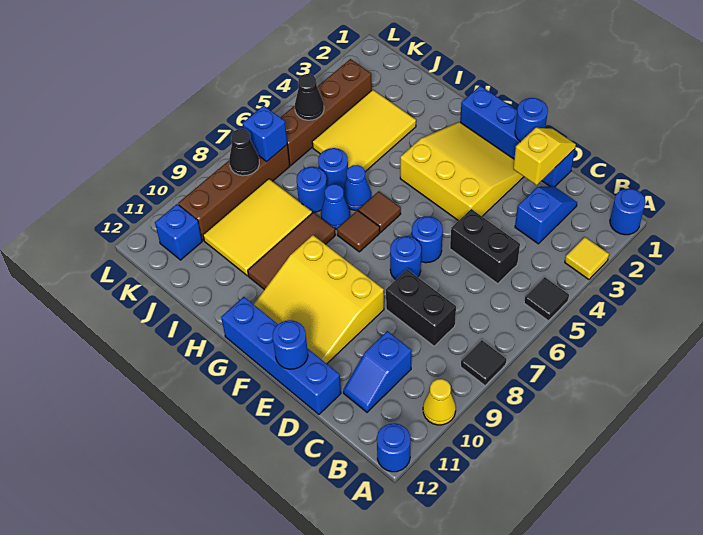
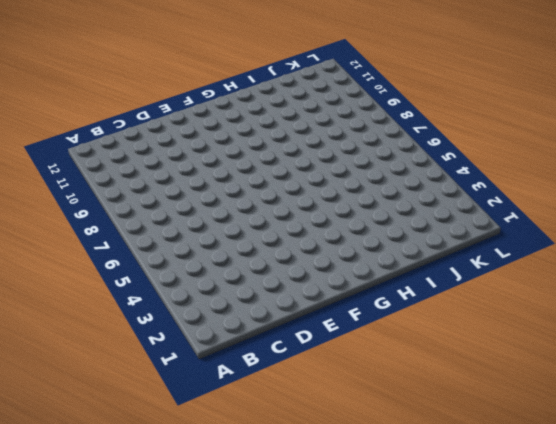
none -> blue round brick A1 level 1
none -> yellow tile A3 level 1
none -> black tile A5 level 1
none -> black tile A8 level 1

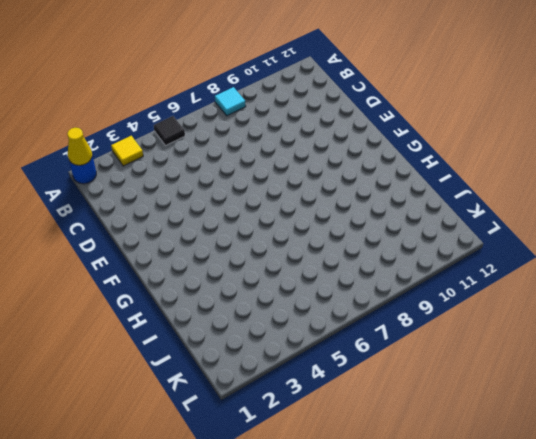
yellow cone A1 level 2 -> yellow cone A10 level 1
cyan tile A8 level 1 -> black tile A8 level 1
none -> blue round brick A12 level 1
none -> blue slope C2:C3 level 1 top 3
none -> black brick C5:D5 level 1
none -> black brick C8:D8 level 1

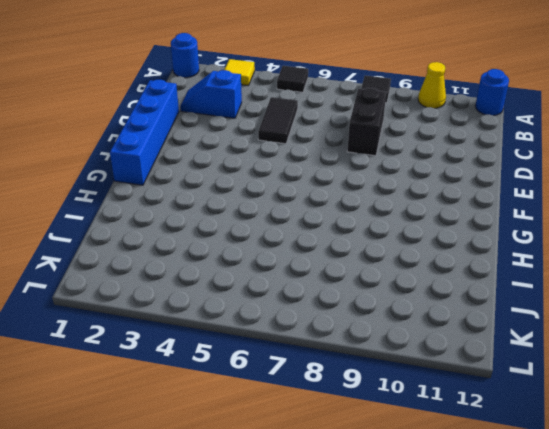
black tile C5:D5 level 1 -> black brick C5:D5 level 1
none -> blue slope C10:C11 level 1 top 10
none -> blue brick D12:G12 level 1
none -> yellow slope E2:G4 level 1 top 4
none -> blue round brick E6 level 1

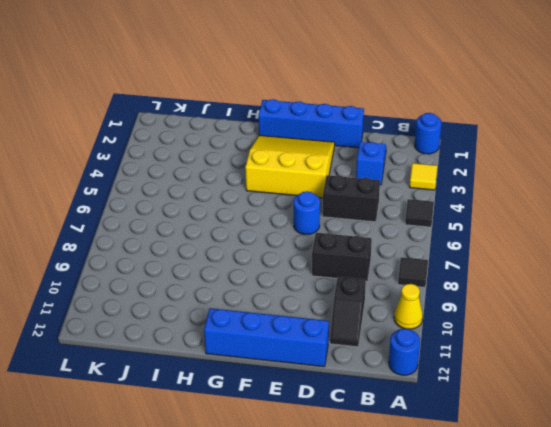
black slope C10:C11 level 1 top 10 -> blue slope C10:C11 level 1 top 10
none -> blue round brick E7 level 1
none -> yellow slope E9:G11 level 1 top 9
none -> brown tile G6 level 1
none -> brown tile G7 level 1

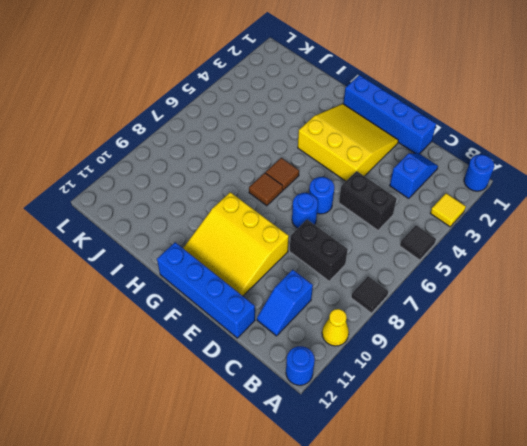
none -> blue cone H6 level 1
none -> blue cone H7 level 1
none -> brown tile H8:H10 level 1
none -> yellow tile I3:J5 level 1

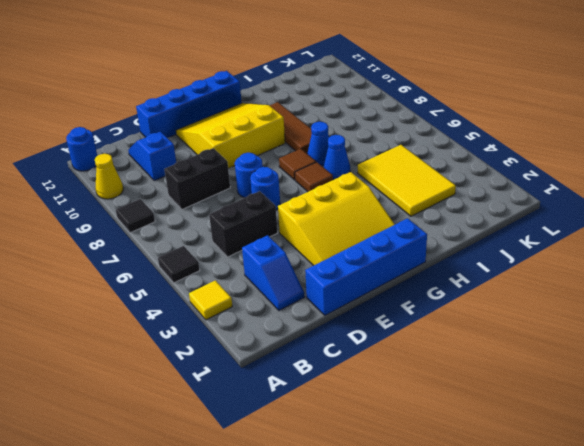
none -> blue round brick A1 level 1
none -> blue round brick I6 level 1
none -> blue round brick I7 level 1
none -> yellow tile I8:J10 level 1

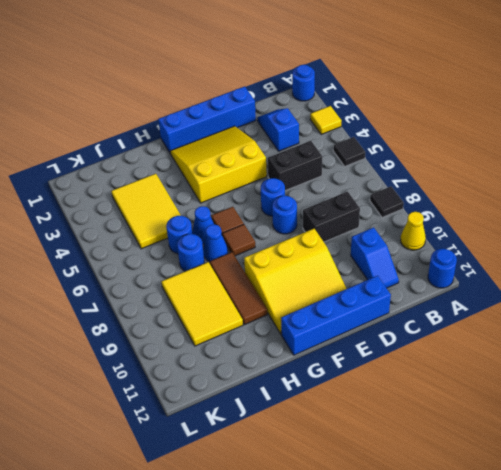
none -> brown brick K3:K6 level 1
none -> brown brick K7:K10 level 1
none -> blue brick K11 level 1
none -> yellow slope D1:D2 level 2 top 2

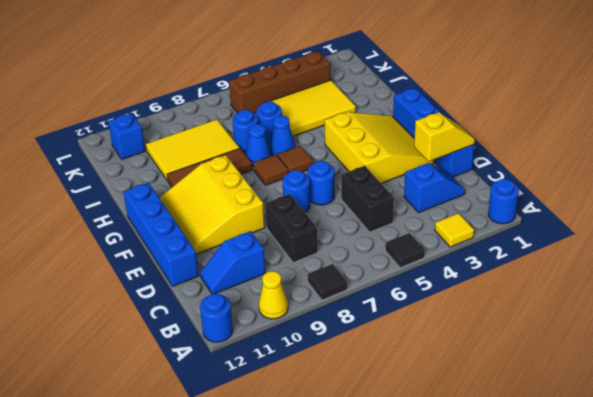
none -> brown brick K7:K10 level 1
none -> blue round brick E1 level 2
none -> blue round brick E12 level 2
none -> black cone K5 level 2

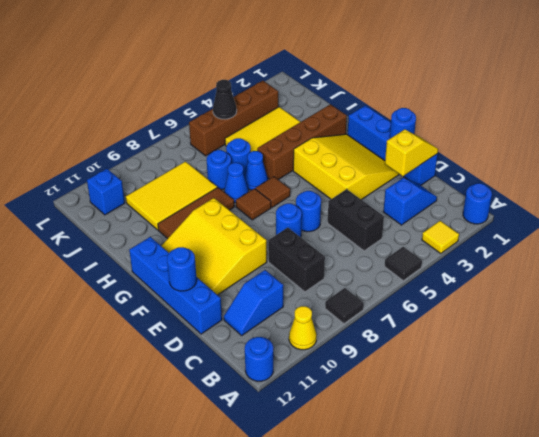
brown brick H2:H5 level 1 -> brown brick K7:K10 level 1
none -> blue brick K7 level 2
none -> black cone K8 level 2

